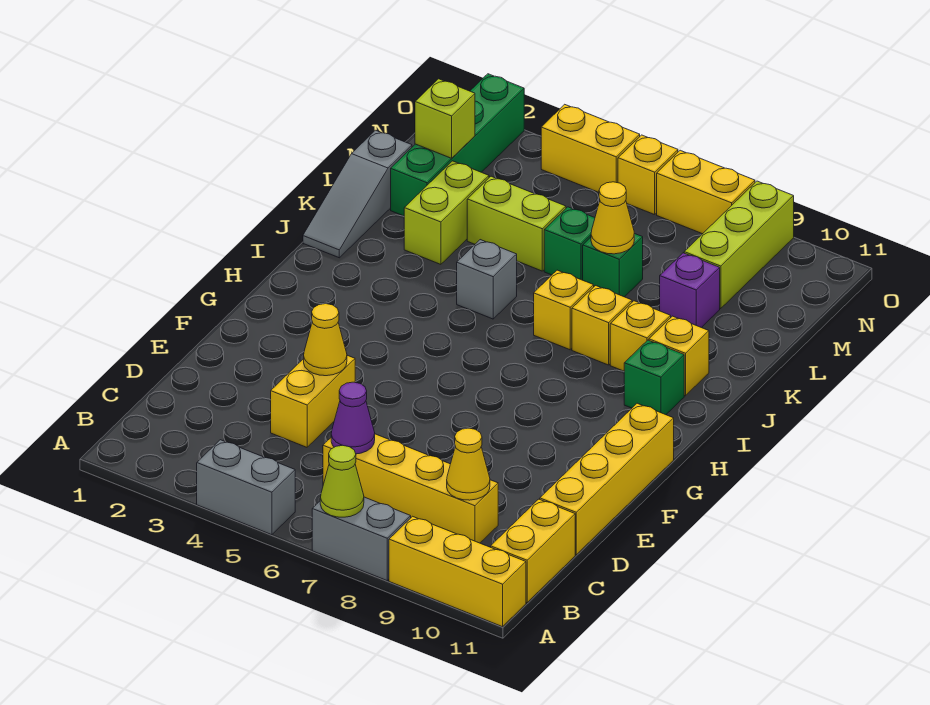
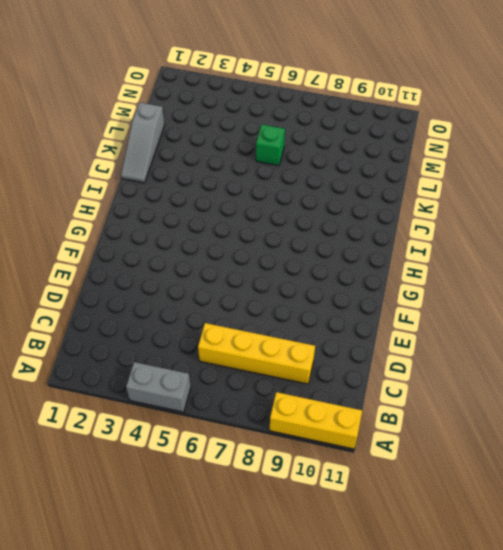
none -> grey brick A7:A8 level 1
none -> yellow brick B11:C11 level 1
none -> yellow brick D4:E4 level 1
none -> yellow brick D11:G11 level 1

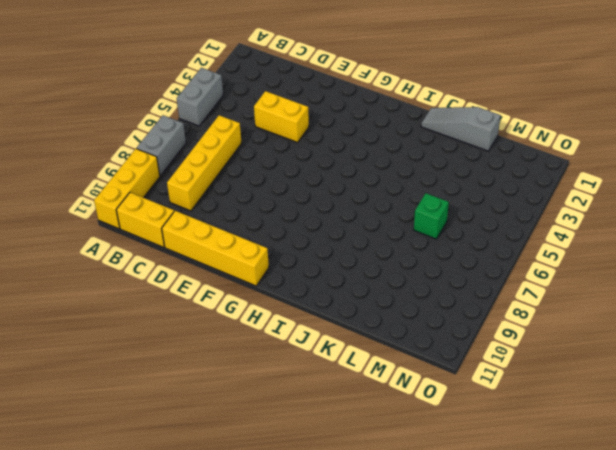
none -> green brick I10 level 1
none -> grey brick J5 level 1
none -> yellow brick J7 level 1
none -> yellow brick J8 level 1

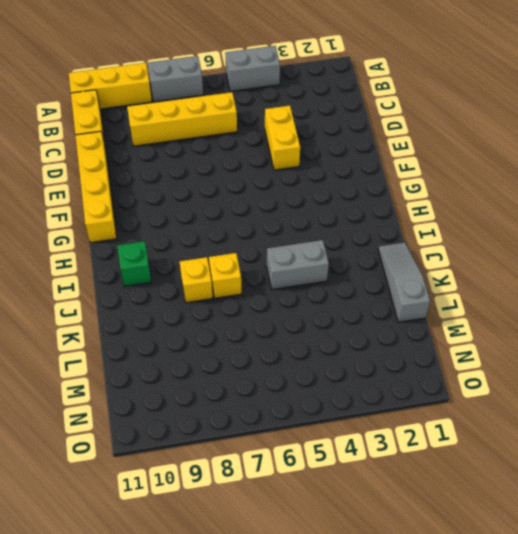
grey brick J4:J5 level 1 -> grey brick J5 level 1
none -> yellow brick J9 level 1
none -> yellow brick J10 level 1
none -> lime brick K3:L3 level 1
none -> green brick L2:O2 level 1

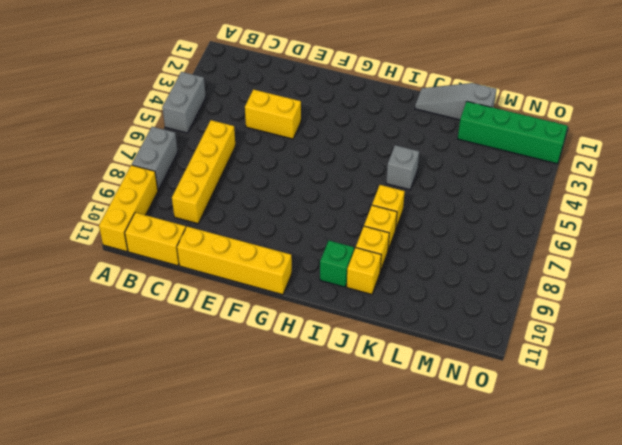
none -> lime brick K3:L3 level 1
none -> lime brick L4:L5 level 1
none -> green brick L6 level 1
none -> green brick L7 level 1

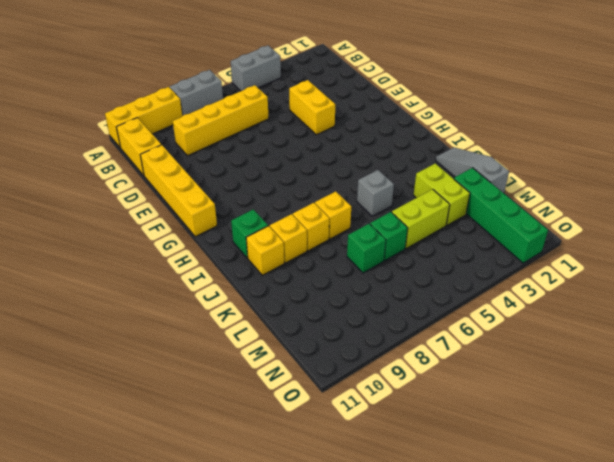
none -> purple brick L9 level 1
none -> lime brick M9:O9 level 1
none -> yellow brick O4:O5 level 1
none -> yellow brick O6 level 1

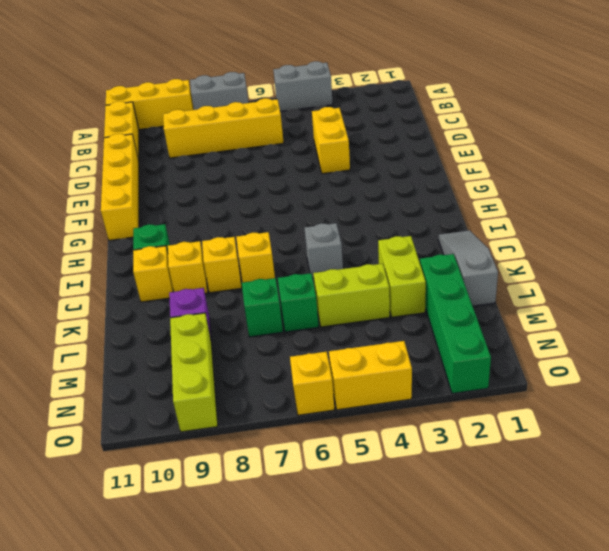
none -> yellow brick O7:O8 level 1
none -> lime cone A7 level 2
none -> purple cone C6 level 2
none -> yellow cone C9 level 2

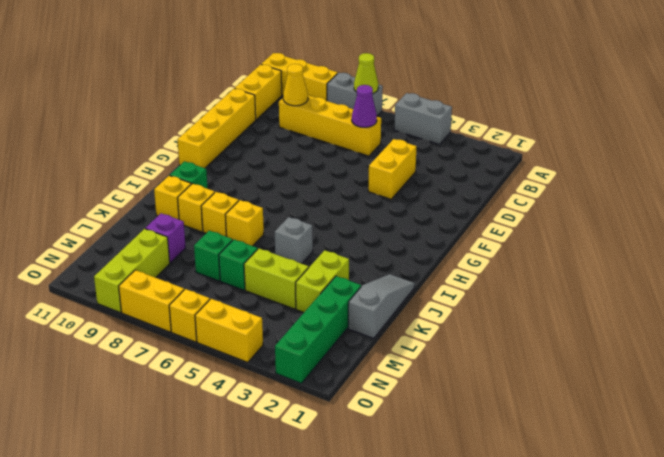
none -> yellow cone E4 level 2
none -> yellow cone L7 level 2
none -> lime brick M2 level 2

